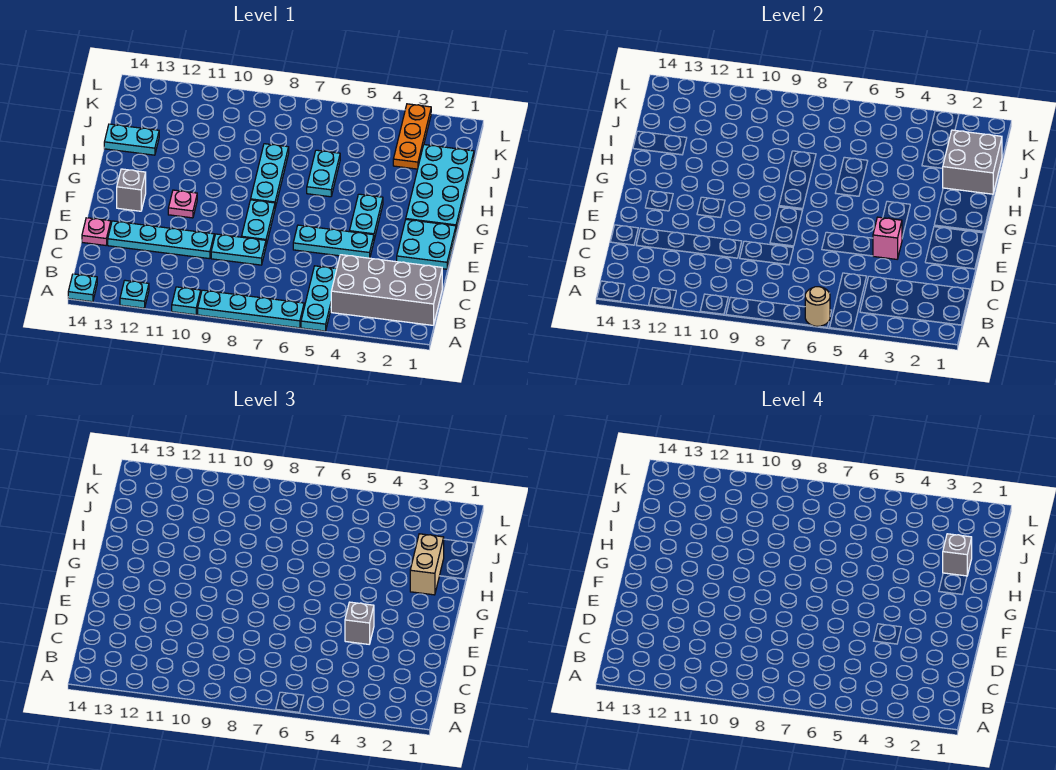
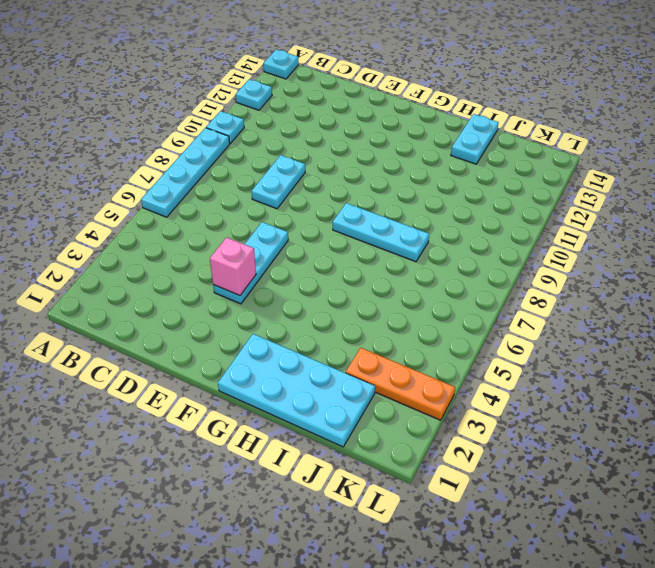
none -> cyan plate A5:C5 level 1
none -> grey brick B1:C4 level 1
none -> cyan plate D10:D13 level 1

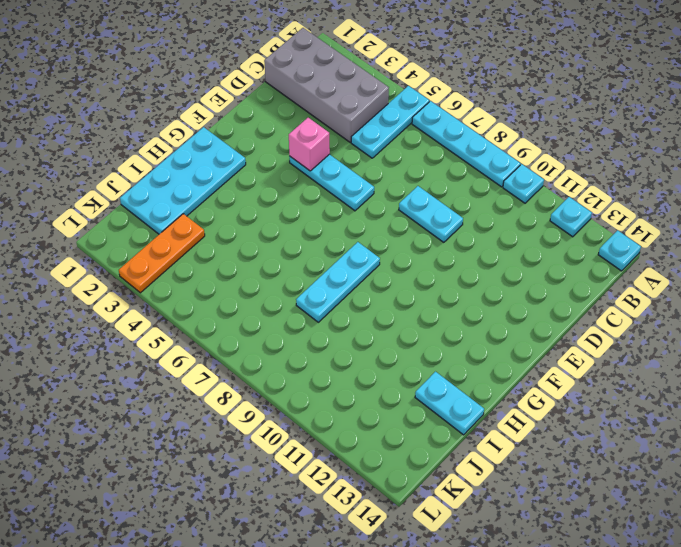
none -> cyan plate D10:D13 level 1
none -> pink plate D14 level 1
none -> cyan plate E1:F2 level 1

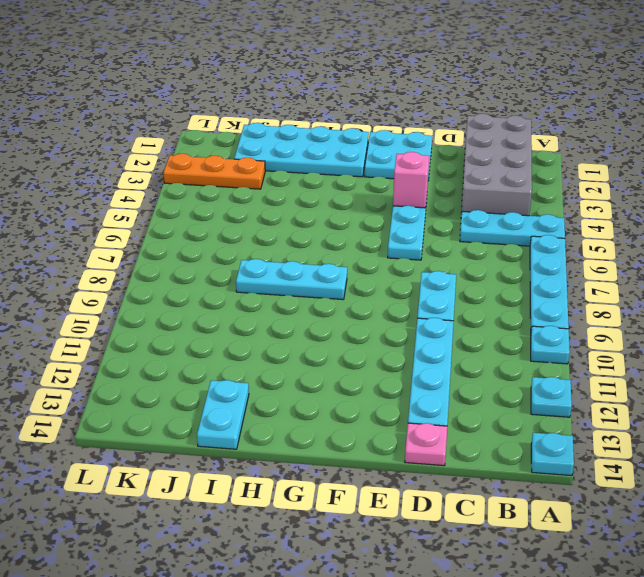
none -> cyan plate E8:F8 level 1
none -> cyan plate F4:G4 level 1
none -> pink plate F11 level 1

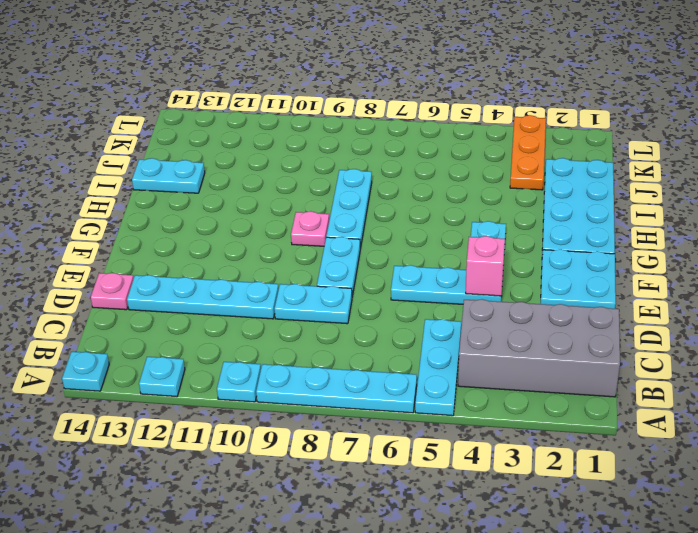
pink plate G9 level 1 -> pink plate F11 level 1
none -> grey brick F13 level 1
none -> cyan plate H6:I6 level 1
none -> tan round brick A6 level 2

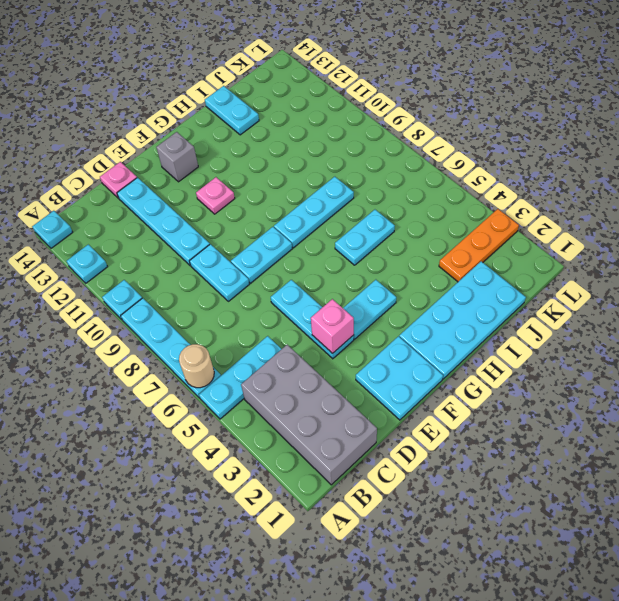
none -> grey brick I1:J2 level 2
none -> grey brick E4 level 3
none -> tan brick H2:I2 level 3

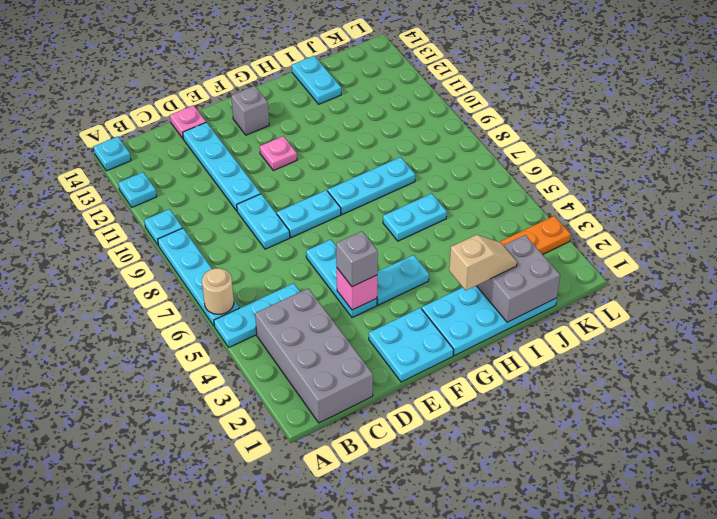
tan slope H2:I2 level 3 top H -> tan brick H2:I2 level 3
none -> grey brick I2 level 4

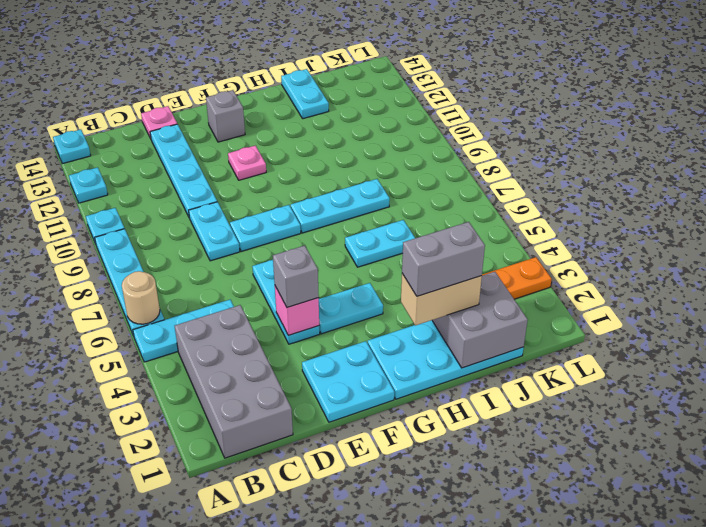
grey brick H2:I2 level 4 -> grey brick I2 level 4

